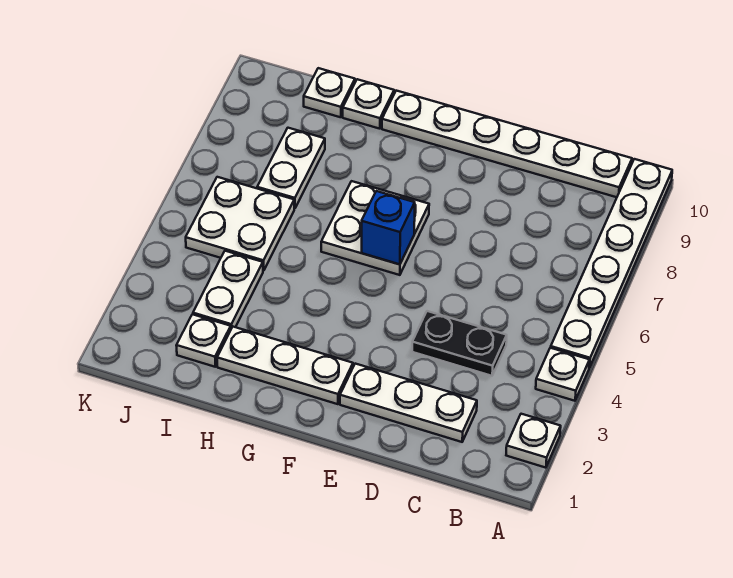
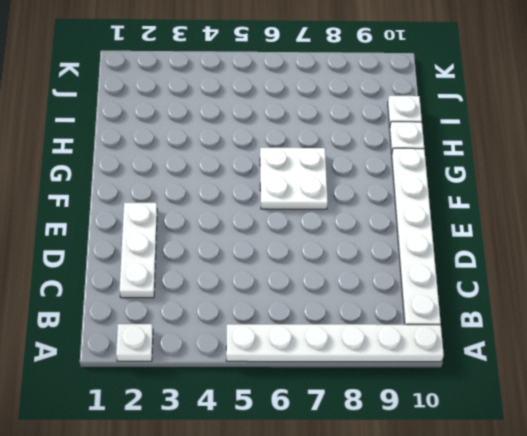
none -> white plate A4 level 1
none -> black plate C4:D4 level 1
none -> white plate F2:H2 level 1

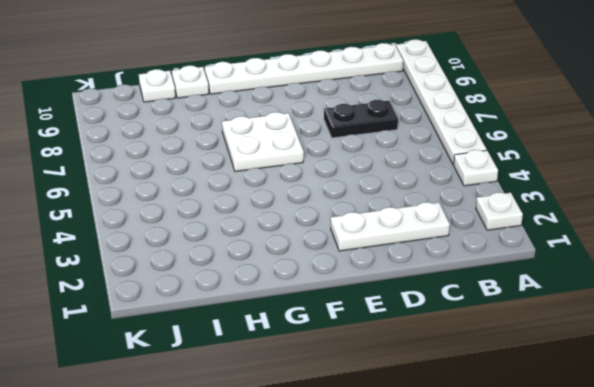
black plate C7:D7 level 1 -> black plate C4:D4 level 1
none -> white plate F2:H2 level 1
none -> white plate I2 level 1
none -> white plate I3:I4 level 1

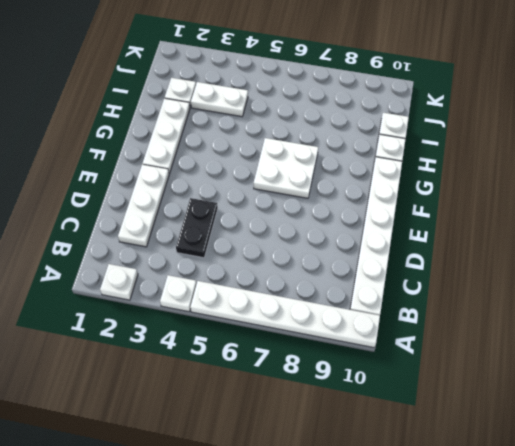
none -> white plate I5:J6 level 1
none -> white plate I7:I8 level 1
none -> blue brick F6 level 2

